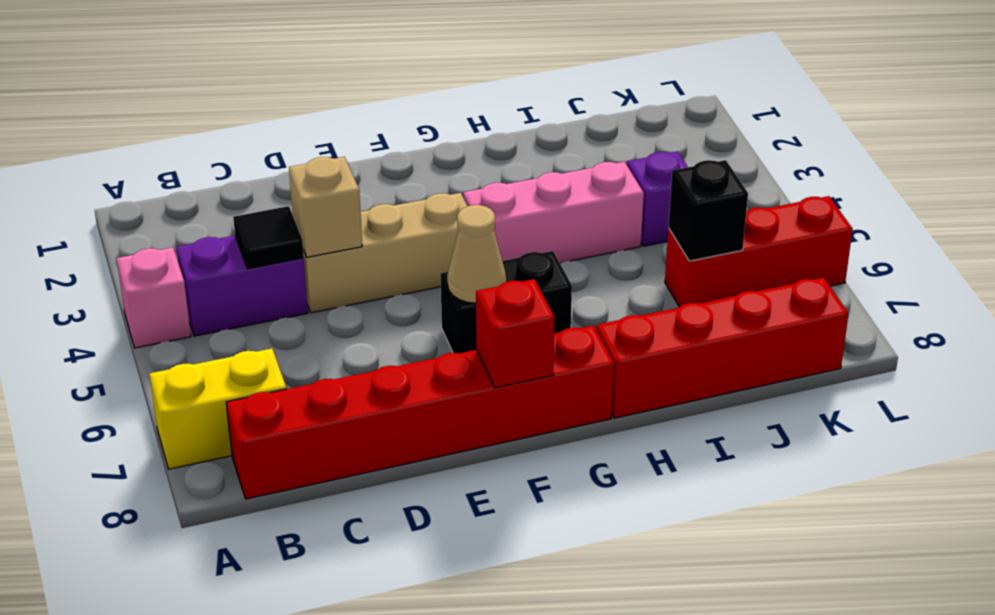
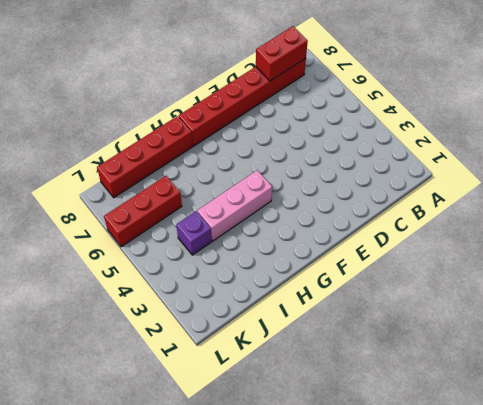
red brick B8:C8 level 2 -> none
none -> pink brick A4 level 1
none -> yellow brick A7:B7 level 1
none -> purple brick B4:C4 level 1

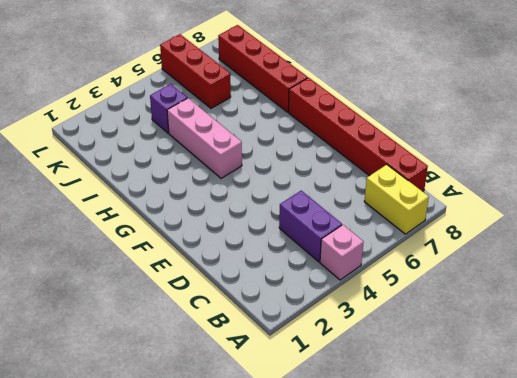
none -> tan brick D4:F4 level 1
none -> black brick F6:G6 level 1
none -> black tile C4 level 2

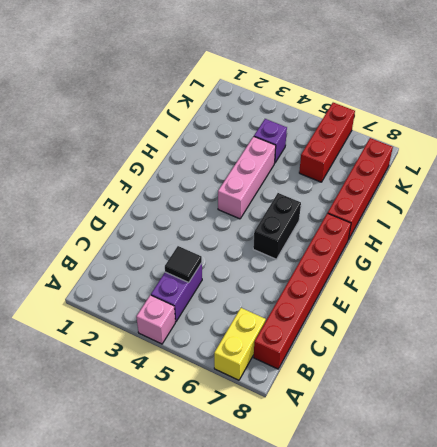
none -> tan brick D4:F4 level 1
none -> tan brick D4 level 2
none -> tan cone F6 level 2

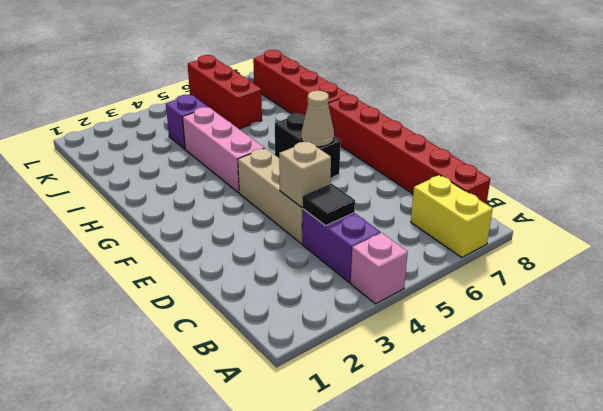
none -> red brick F8 level 2
none -> black brick J6 level 2

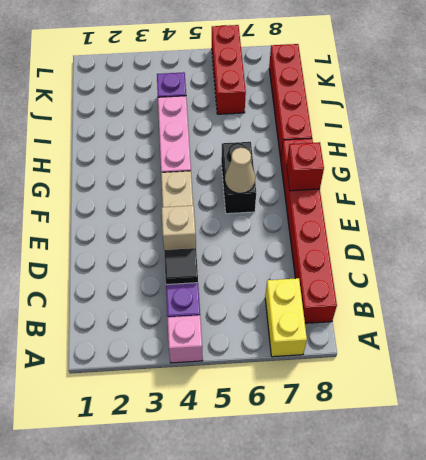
none -> black brick J6 level 2

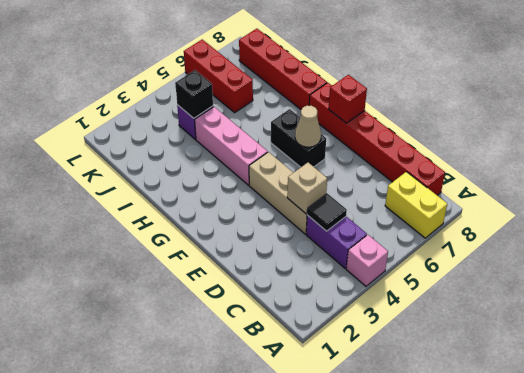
black brick J4 level 2 -> black brick J6 level 2

